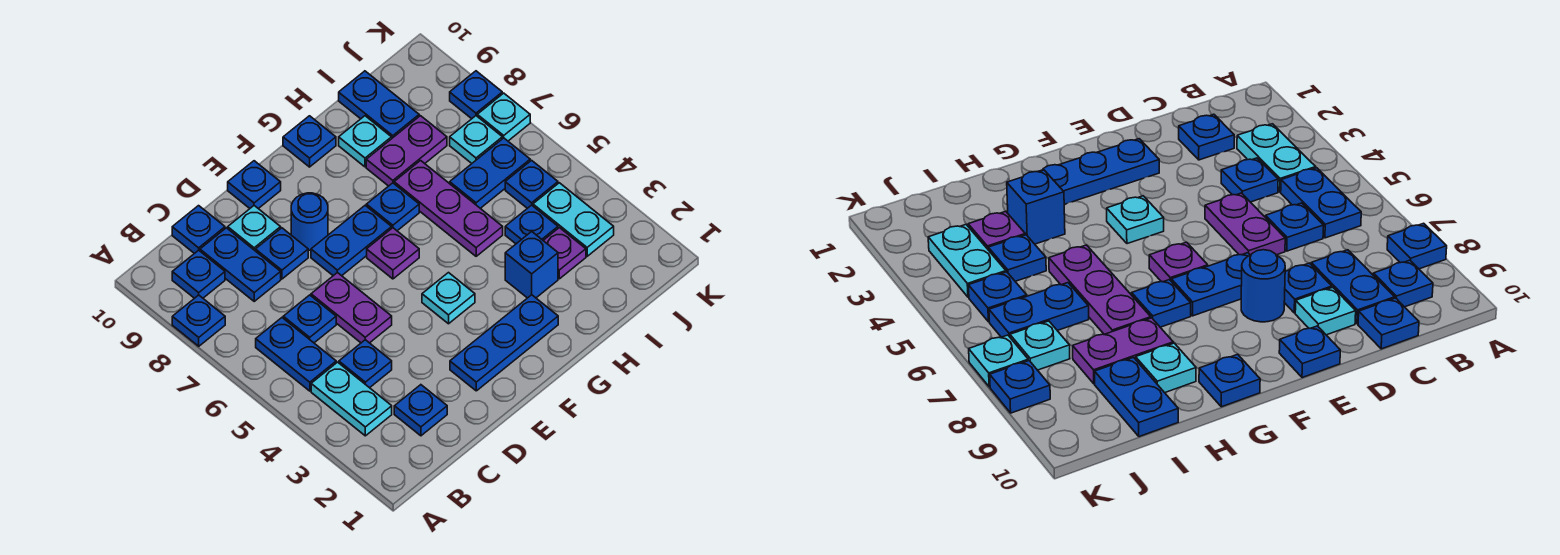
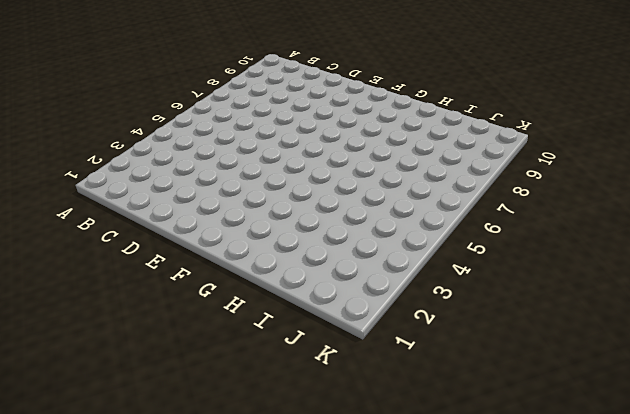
none -> blue plate A8 level 1
none -> cyan plate B3:B4 level 1
none -> blue plate B5:B6 level 1
none -> blue plate B9 level 1

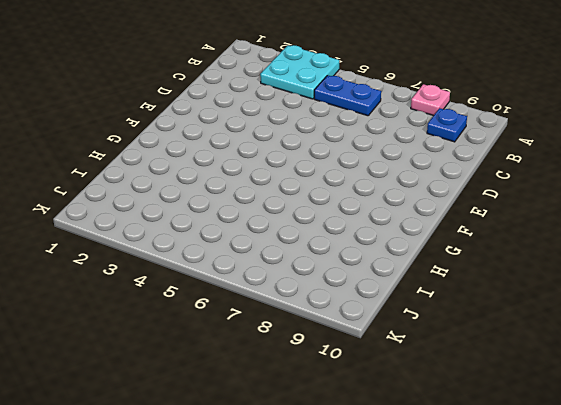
cyan plate A3:B4 level 1 -> cyan plate B3:B4 level 1
pink plate A8 level 1 -> blue plate A8 level 1
none -> blue plate C2 level 1
none -> blue plate C4 level 1
none -> blue plate C6 level 1
none -> blue plate C8:C9 level 1

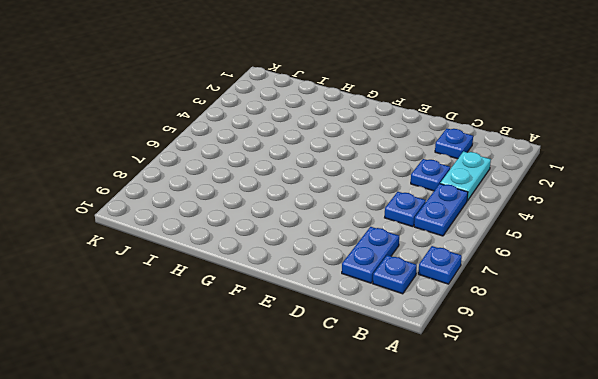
none -> blue plate C10 level 1
none -> purple plate D5:D6 level 1
none -> blue plate D8 level 1
none -> cyan plate D9 level 1

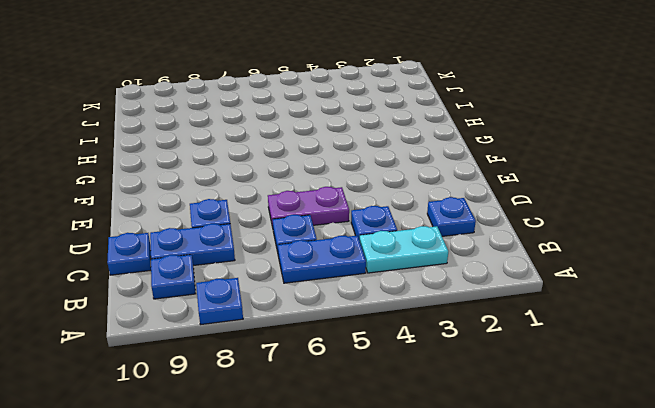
none -> cyan plate D9 level 1
none -> blue plate E2:G2 level 1
none -> blue plate E7:F7 level 1
none -> blue round brick E8 level 1

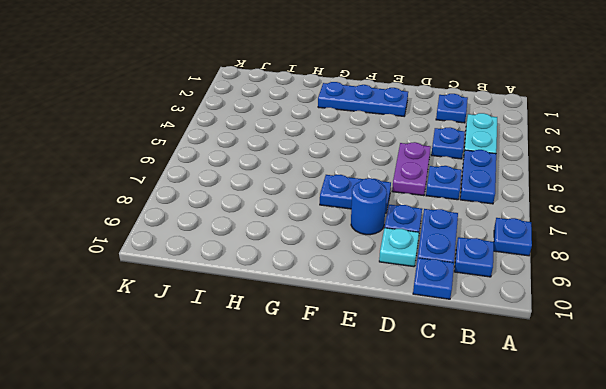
none -> blue plate E10 level 1
none -> cyan plate F4 level 1
none -> purple plate F6 level 1
none -> blue plate G7 level 1

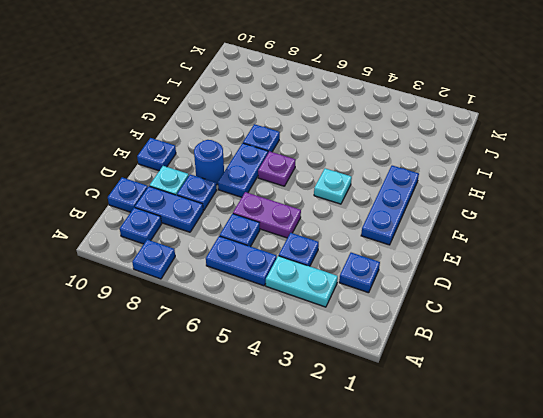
none -> blue plate G10 level 1
none -> blue brick H3 level 1
none -> purple plate H5:H7 level 1
none -> purple plate H8:I8 level 1

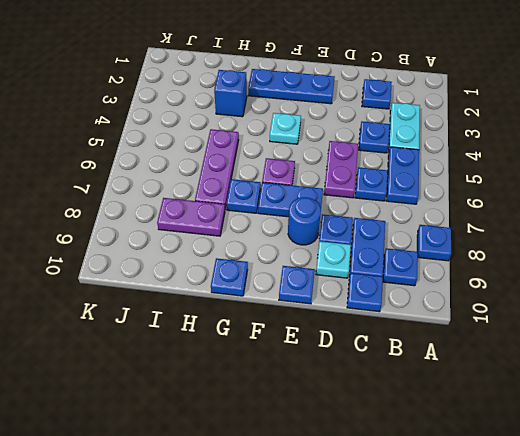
none -> cyan plate H9 level 1
none -> purple plate I3 level 1
none -> blue plate I4 level 1
none -> blue plate I6:J6 level 1

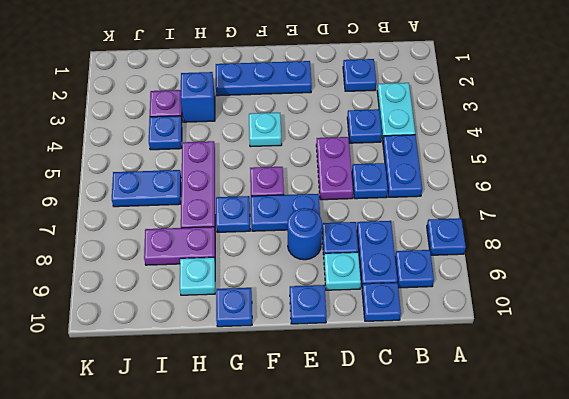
none -> blue plate I9:I10 level 1
none -> cyan plate J3:J4 level 1
none -> blue plate J5 level 1
none -> cyan plate J7 level 1

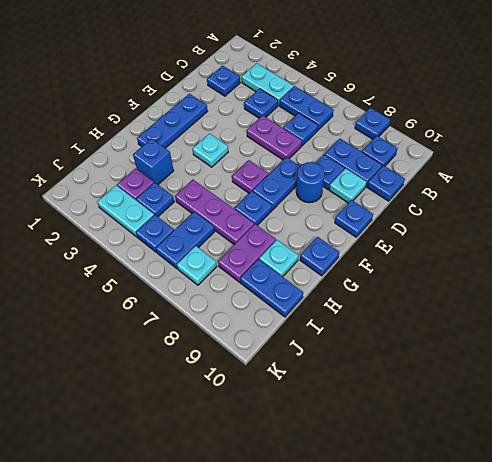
none -> cyan plate K7 level 1
none -> blue plate K8 level 1

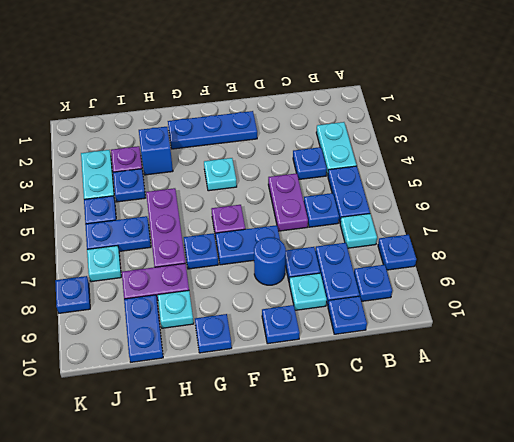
cyan plate B7 level 1 -> cyan plate K7 level 1
none -> blue plate C2 level 1

